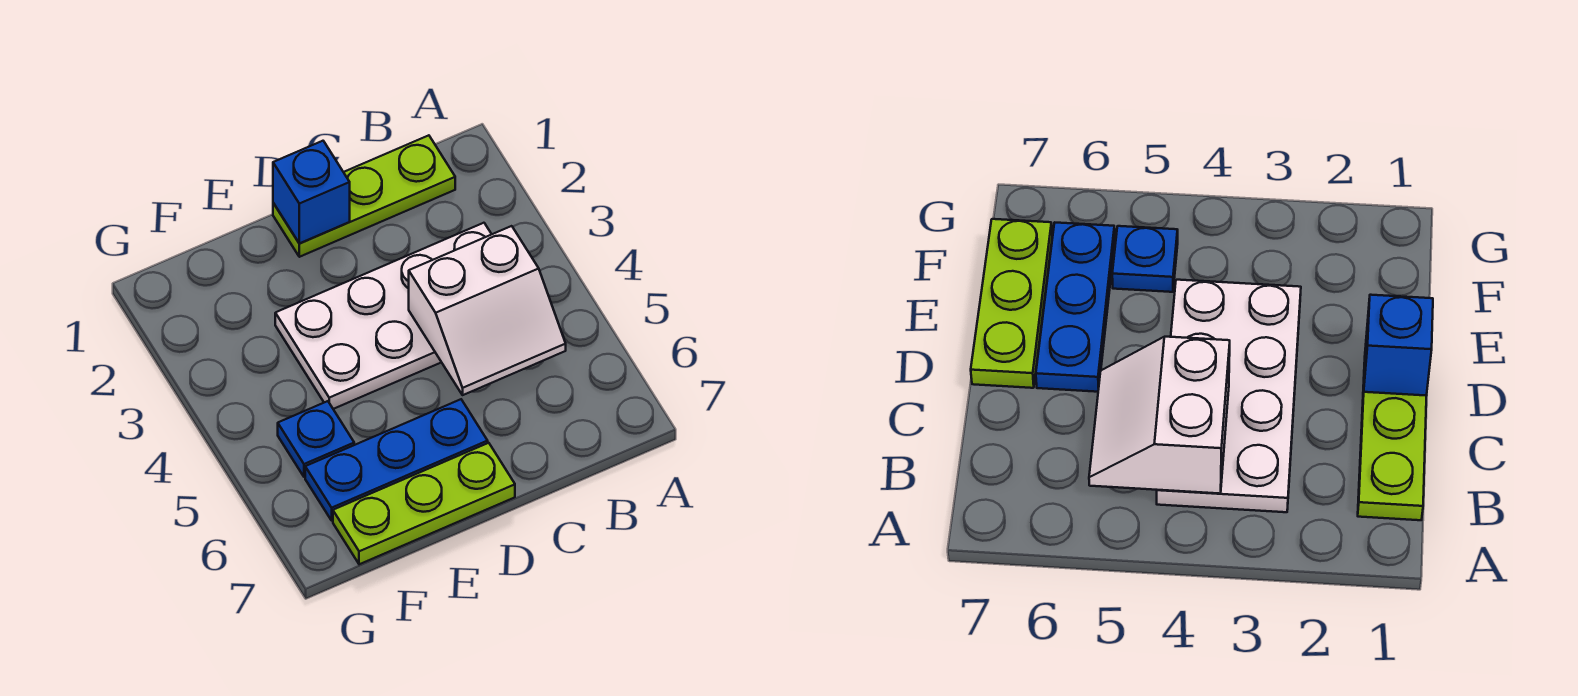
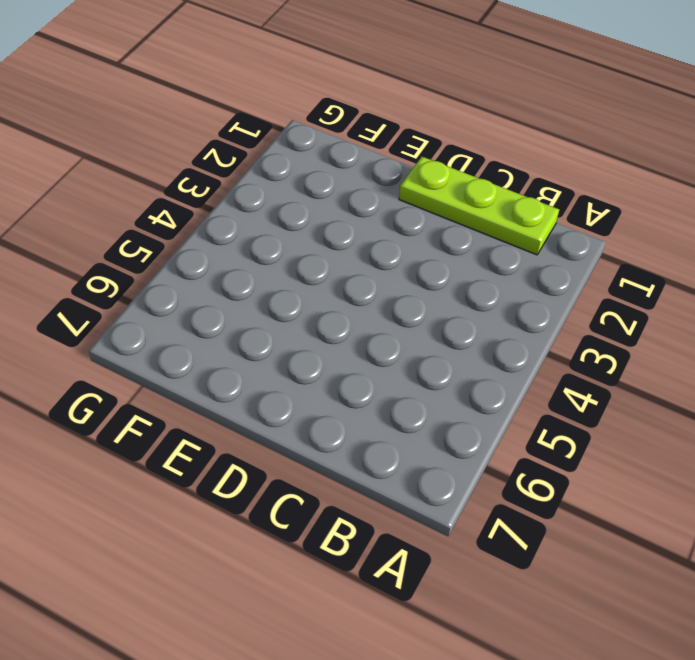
none -> white plate B3:E4 level 1
none -> blue plate D6:F6 level 1

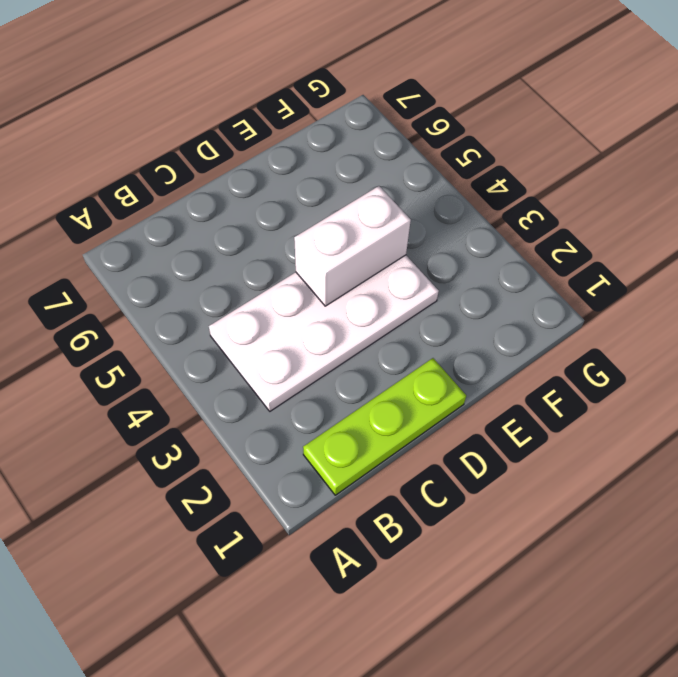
white brick D4:E4 level 2 -> none
none -> blue plate D6:F6 level 1
none -> lime plate D7:F7 level 1

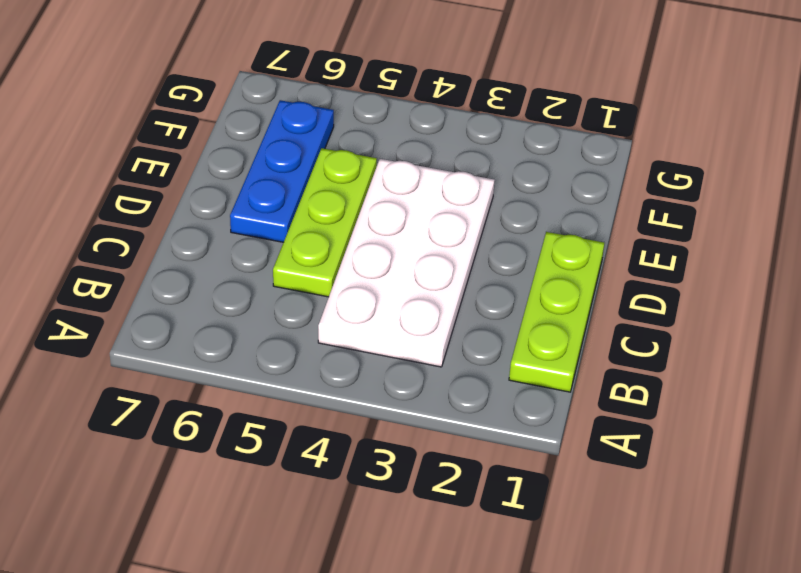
lime plate C5:E5 level 1 -> lime plate D7:F7 level 1
none -> blue plate F5 level 1
none -> white slope B4:C5 level 2 top 4

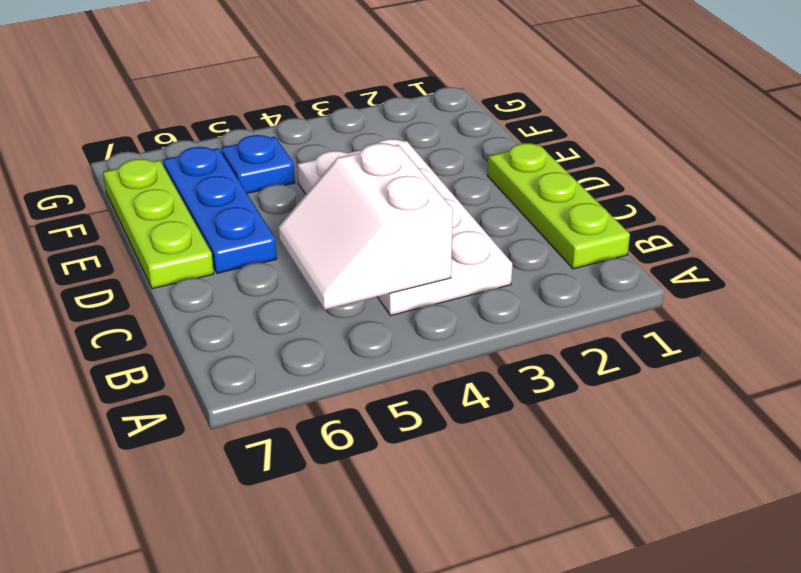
none -> blue brick D1 level 2

